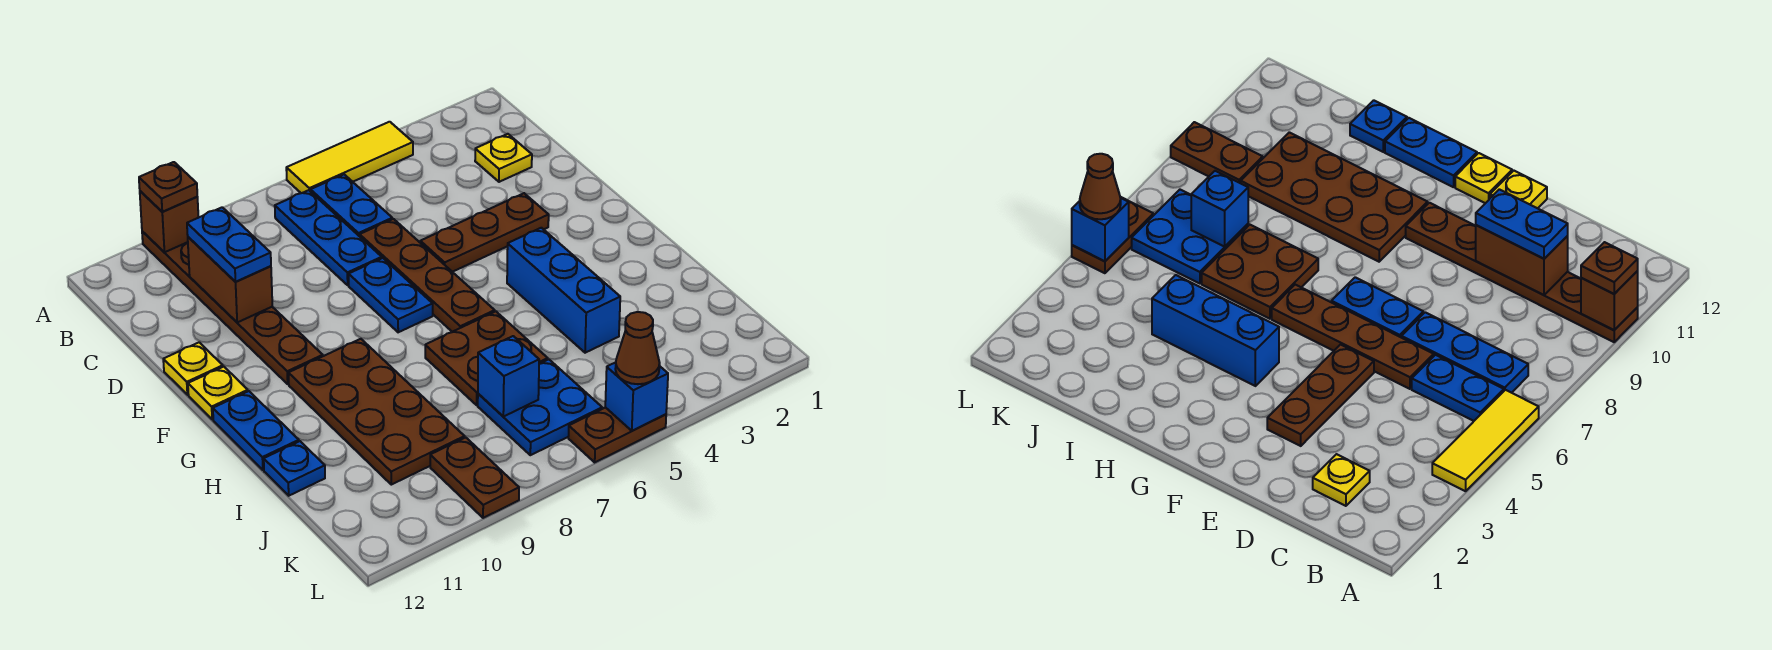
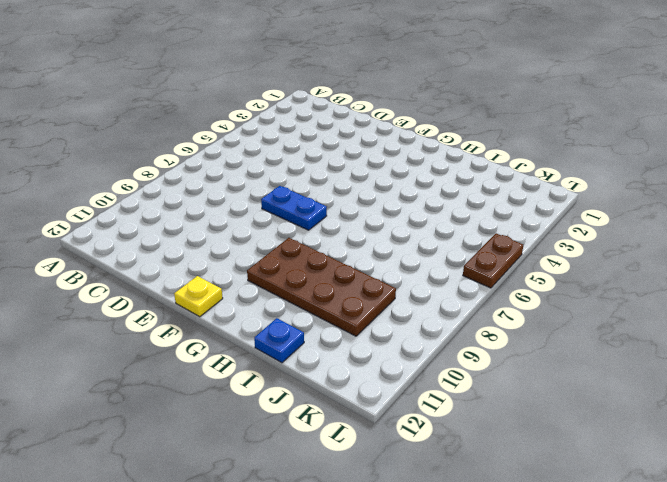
none -> yellow tile A4:A6 level 1
none -> brown plate A10:F10 level 1
none -> blue plate B6:C6 level 1

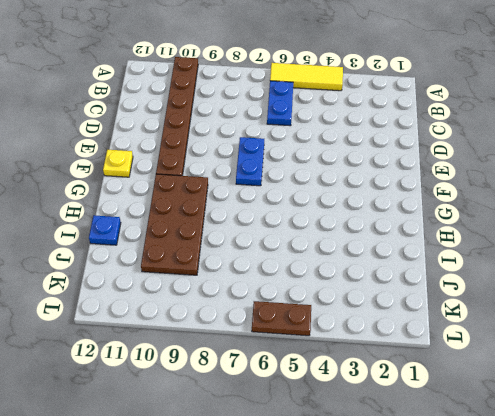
none -> blue plate B7:D7 level 1
none -> yellow plate C2 level 1
none -> brown plate D6:G6 level 1

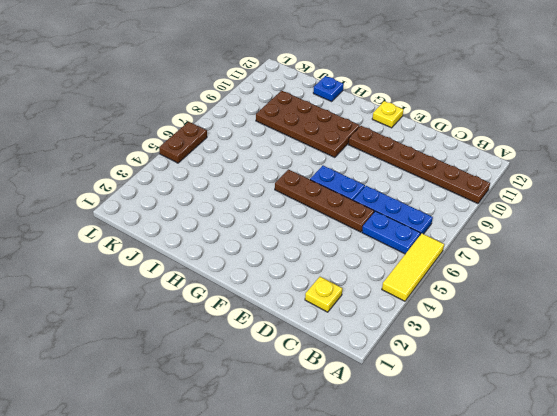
none -> brown plate E3:E5 level 1
none -> yellow plate E12 level 1
none -> blue brick G4:I4 level 1

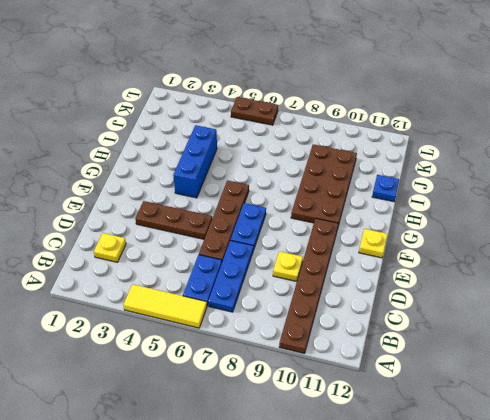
yellow plate D9 level 1 -> yellow plate E12 level 1
none -> blue plate G12:H12 level 1
none -> brown plate H6:I7 level 1
none -> blue plate J6:K7 level 1

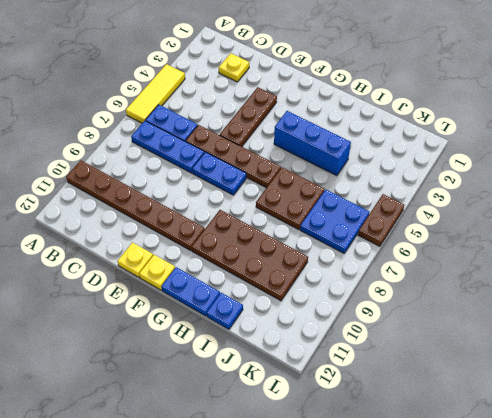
none -> brown plate K9:L9 level 1
none -> brown brick A10 level 2
none -> brown brick C10:D10 level 2

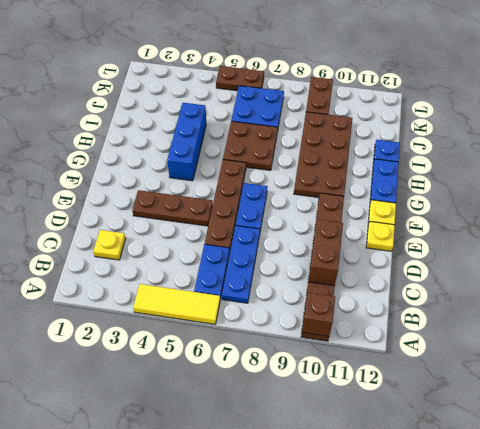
none -> blue brick J7 level 2
none -> blue brick L5 level 2
none -> brown plate A10 level 3

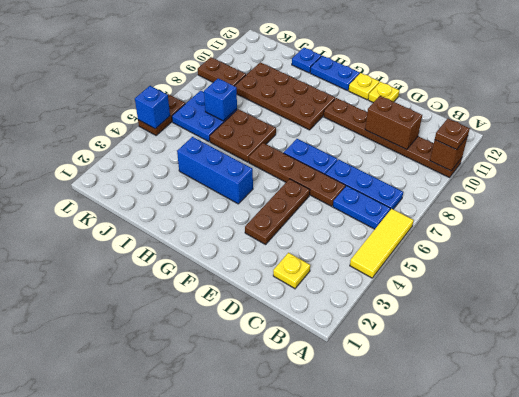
none -> blue plate C10:D10 level 3
none -> brown cone L5 level 3

